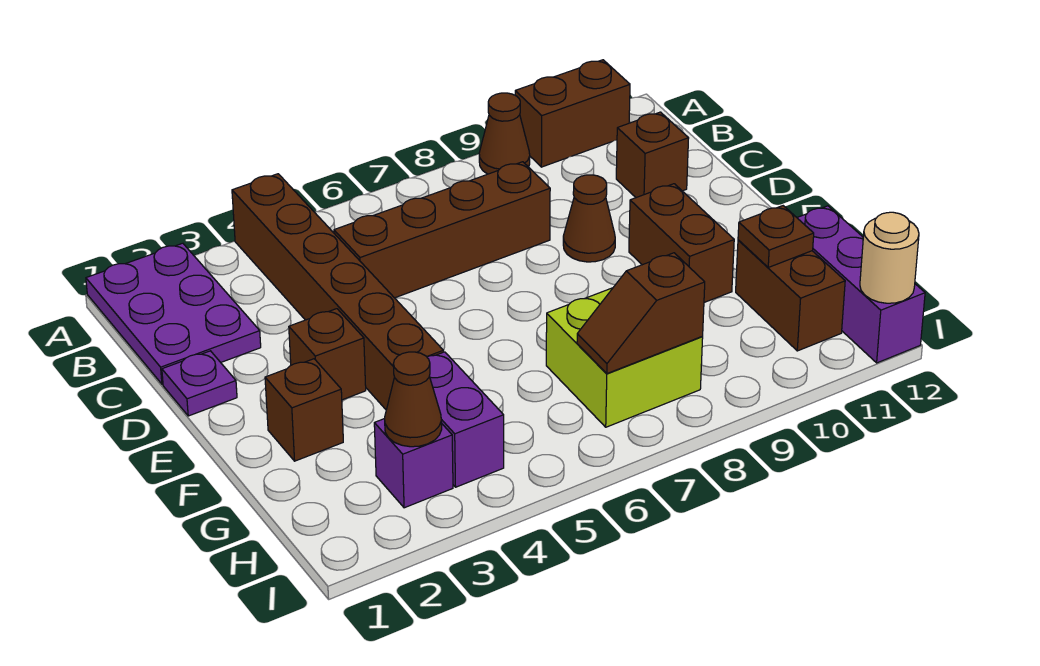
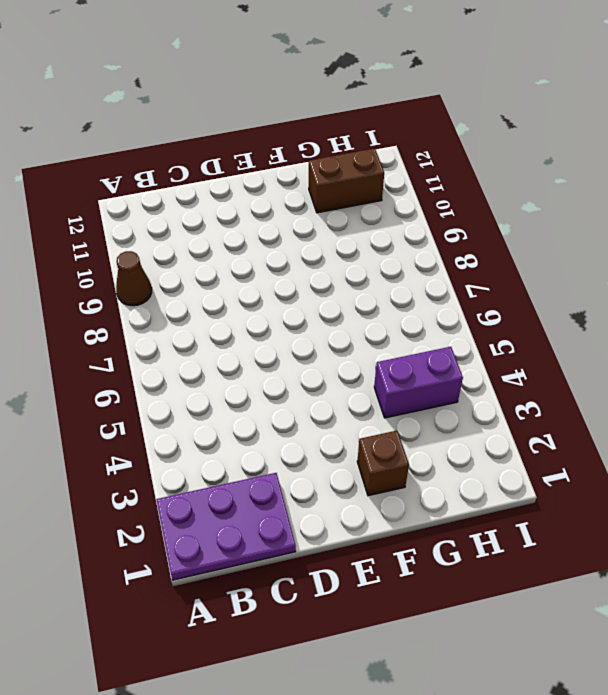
none -> brown brick A4:F4 level 1
none -> brown brick A10:A11 level 1
none -> brown brick C5:C8 level 1

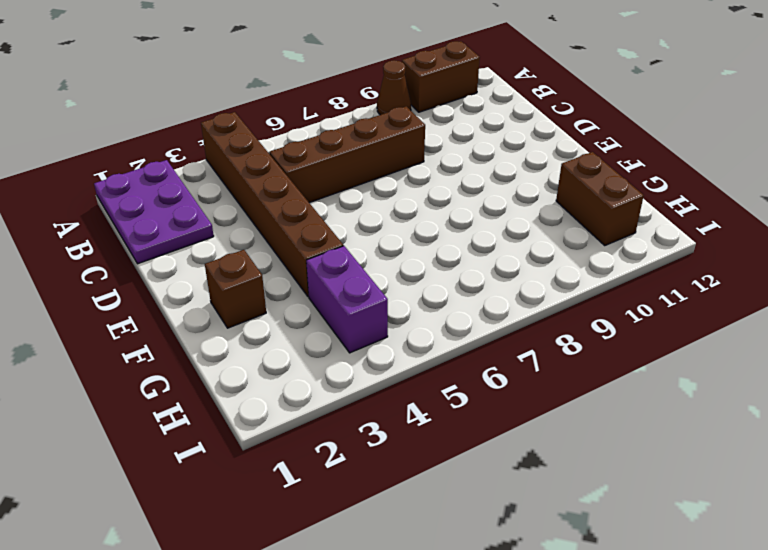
none -> brown brick C11 level 1
none -> purple plate D1 level 1
none -> brown cone D9 level 1

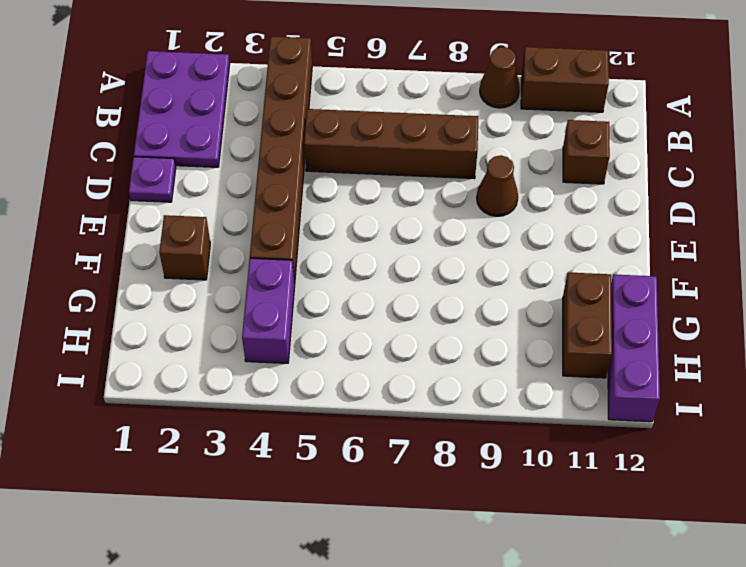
none -> brown brick E3 level 1
none -> brown brick E10:F10 level 1
none -> lime brick G7:H8 level 1

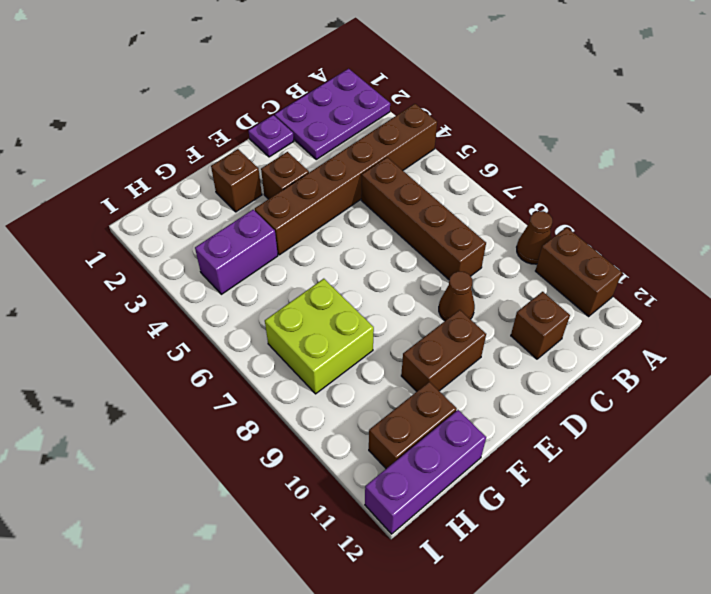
none -> purple brick H3 level 1
none -> brown plate G11 level 2
none -> brown cone H3 level 2

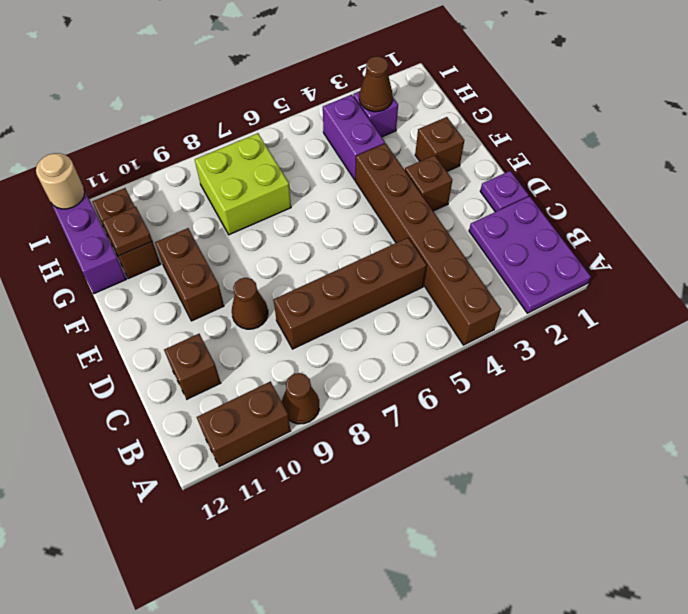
none -> brown slope H7:H8 level 2 top 8

